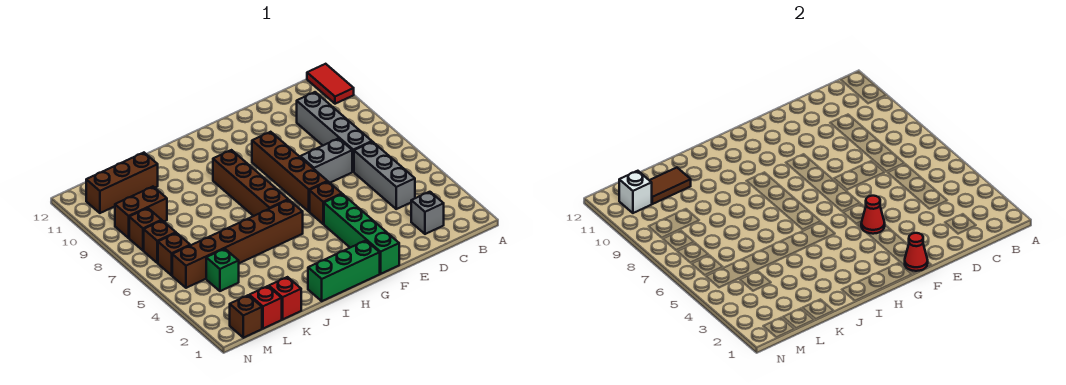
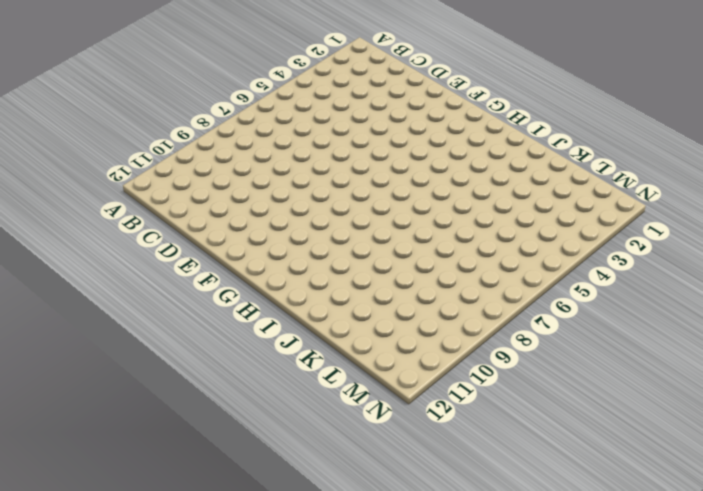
none -> red tile A11:A12 level 1
none -> grey brick C2 level 1
none -> grey brick C4:C6 level 1

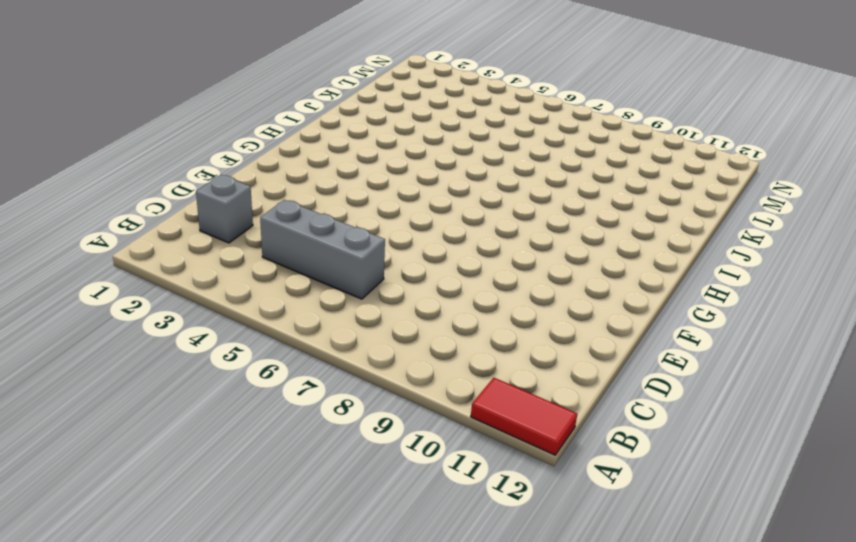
none -> grey brick C7:C10 level 1
none -> grey brick D7:E7 level 1
none -> green brick F1:F4 level 1

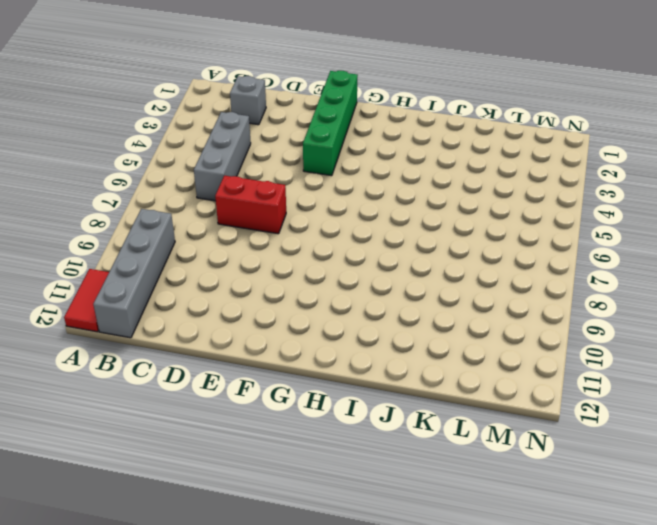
grey brick B9:B12 level 1 -> grey brick C7:C10 level 1
red brick D7:E7 level 1 -> grey brick D7:E7 level 1
none -> brown brick F5 level 1
none -> brown brick F6:F9 level 1
none -> green brick G1:I1 level 1

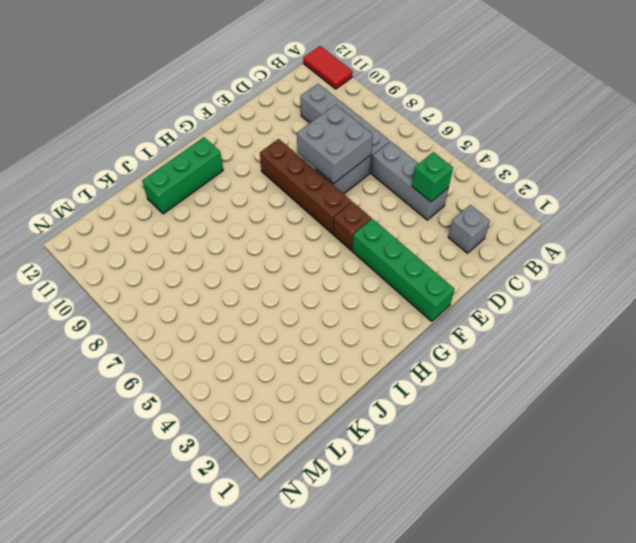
green brick C4 level 2 -> green brick L4 level 1
grey brick D7:E8 level 2 -> none
green brick H11:J11 level 1 -> green brick G1:I1 level 1
none -> brown brick H5:M5 level 1
none -> brown brick H6:H9 level 1
none -> red brick K1 level 1

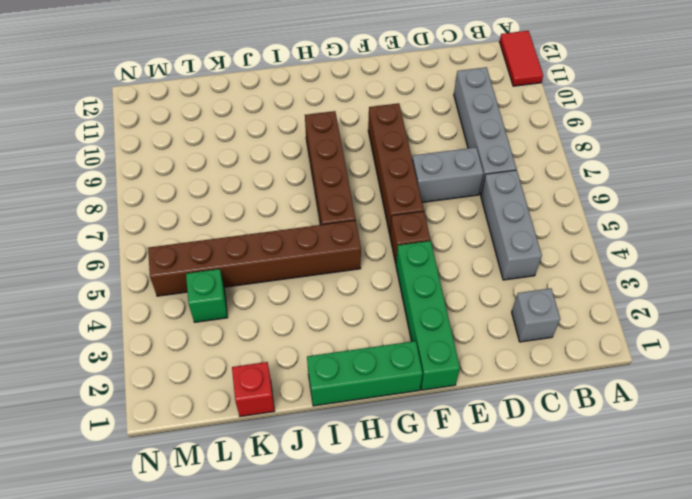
none -> brown brick K11:M11 level 1
none -> red brick L1 level 1
none -> brown brick L9:M9 level 1

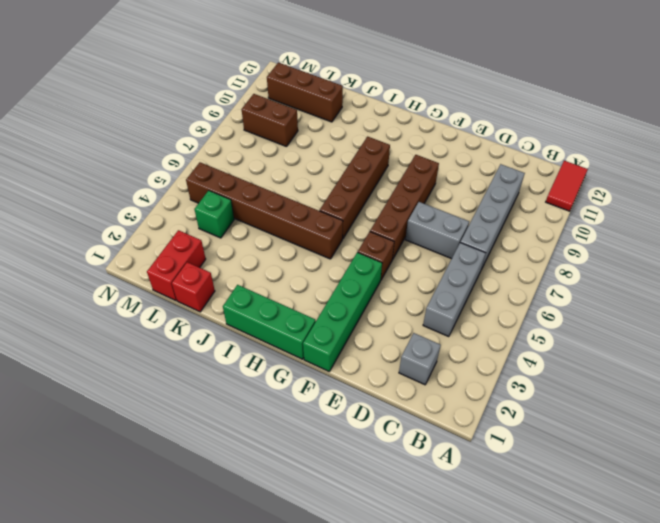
red brick L1:L2 level 1 -> red brick L1 level 1
none -> brown brick M1 level 1
none -> brown brick M6 level 1
none -> brown brick M7 level 1

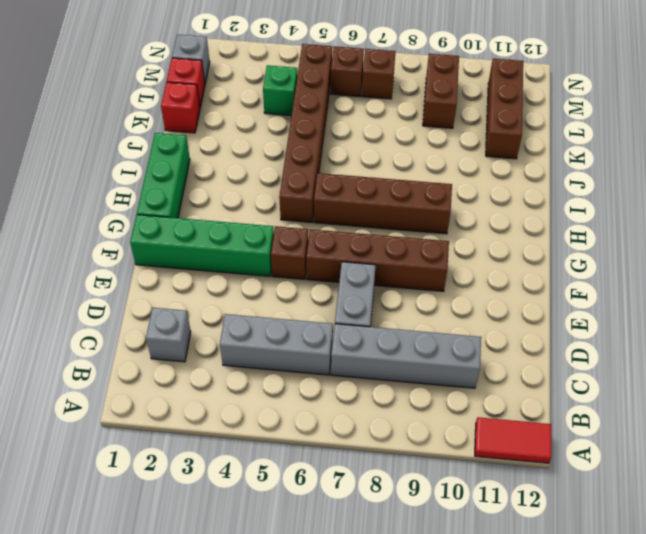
grey brick M1 level 1 -> brown brick M1 level 1
none -> brown brick M8 level 1
none -> red cone F1 level 2
none -> red cone F4 level 2

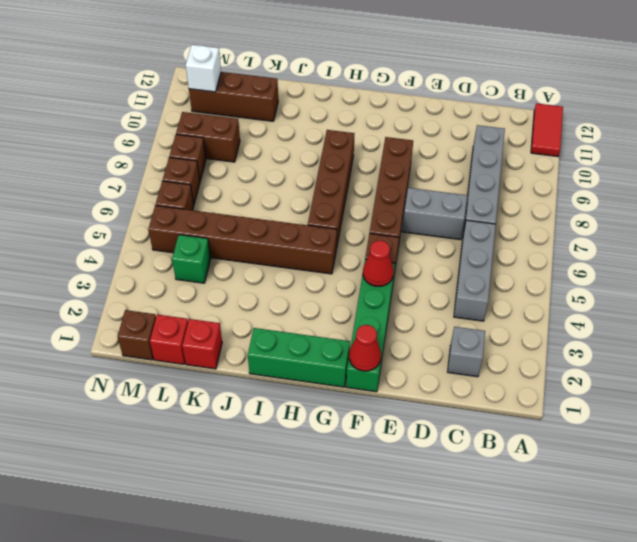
none -> brown tile K11:L11 level 2

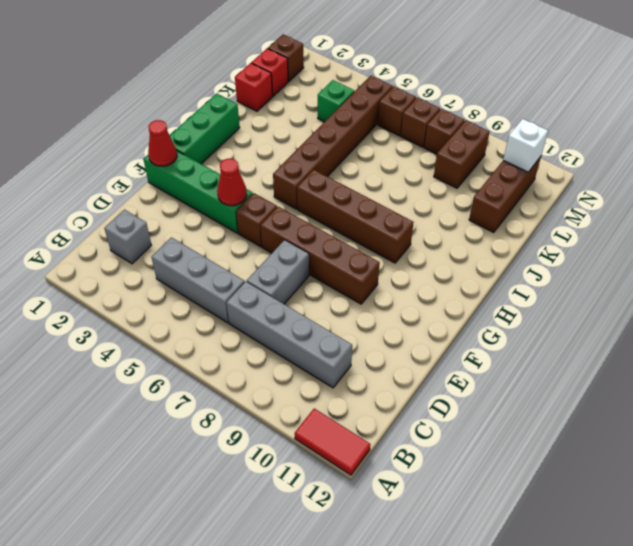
none -> brown tile K11:L11 level 2

